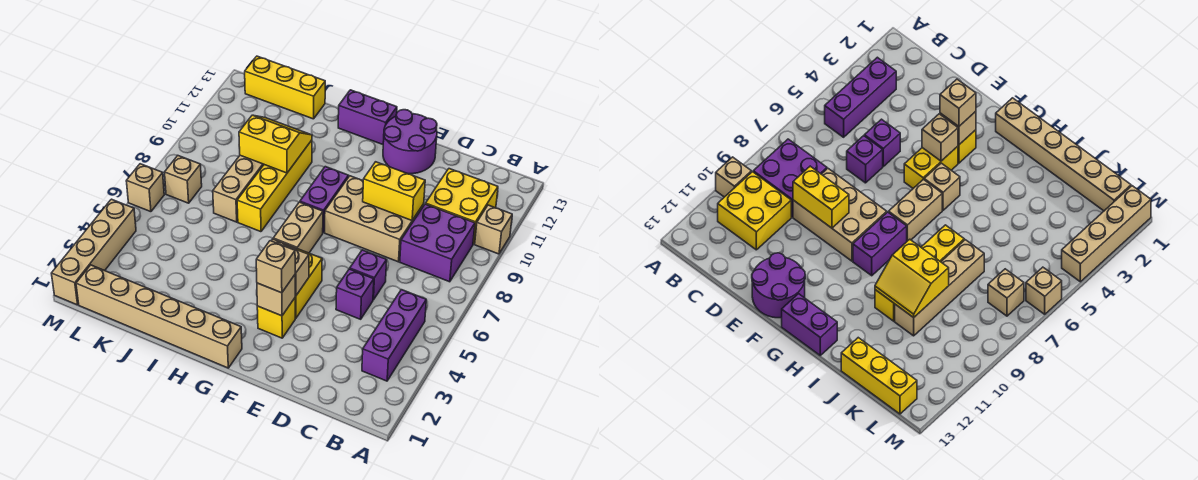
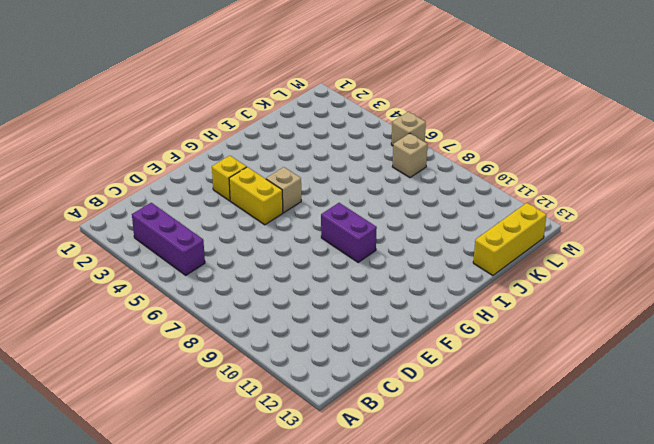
none -> tan brick A10 level 1
none -> purple brick B8:C9 level 1
none -> yellow brick B10:C11 level 1

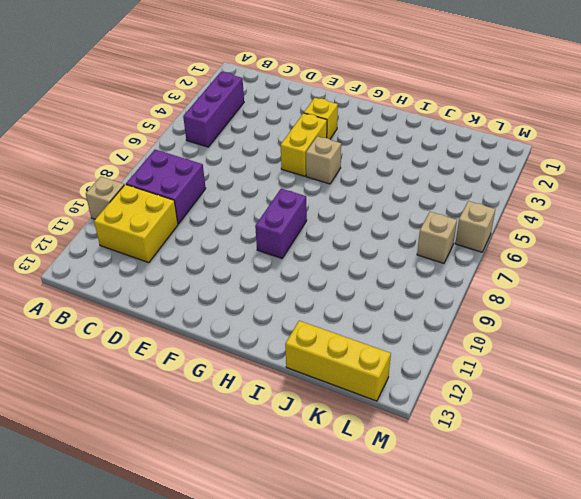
none -> purple brick D5 level 1
none -> purple brick D6 level 1
none -> tan brick D8:F9 level 1

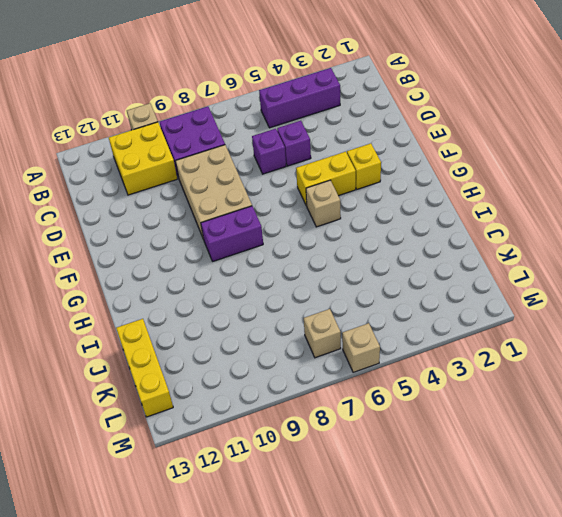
none -> purple round brick E12:F13 level 1
none -> tan brick G1:L1 level 1
none -> tan brick G6:G7 level 1

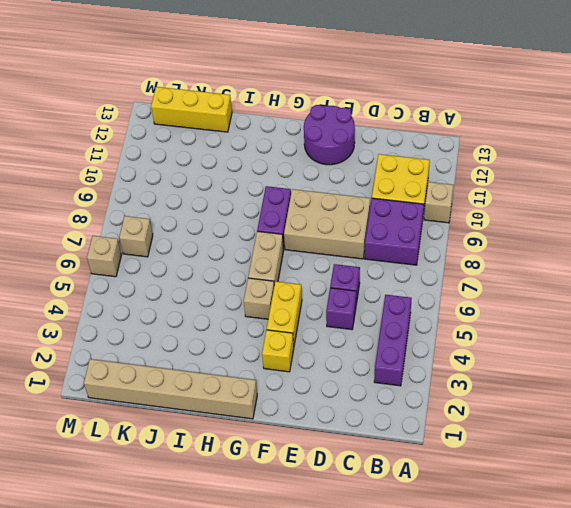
none -> purple brick G13:H13 level 1
none -> yellow brick I7:I10 level 1
none -> tan brick J7:J10 level 1

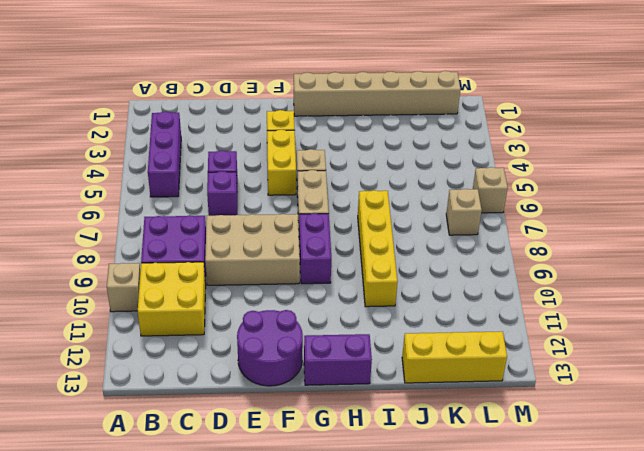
none -> tan brick J7:J10 level 1
none -> tan brick M1:M4 level 1
none -> yellow brick D9:E9 level 2

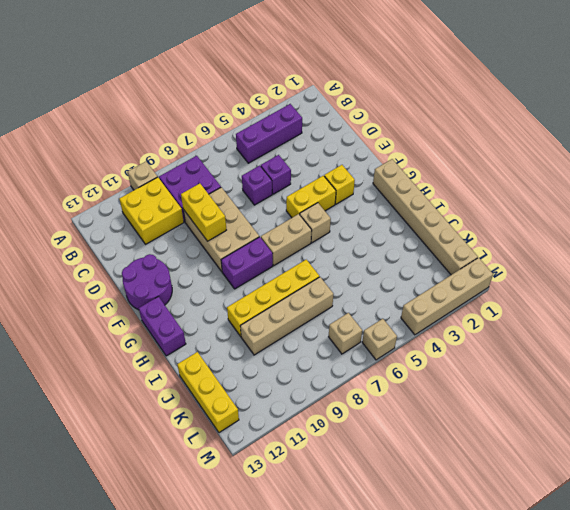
none -> tan brick F3 level 2
none -> tan brick F4 level 2
none -> yellow slope I9:J10 level 2 top 9

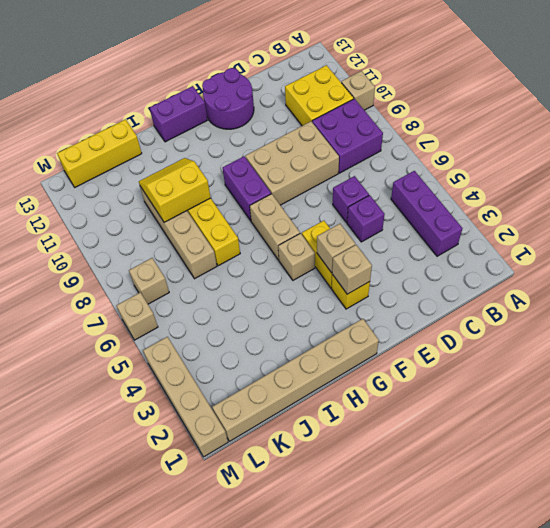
none -> yellow brick D9:E9 level 2
none -> tan brick F3 level 3

